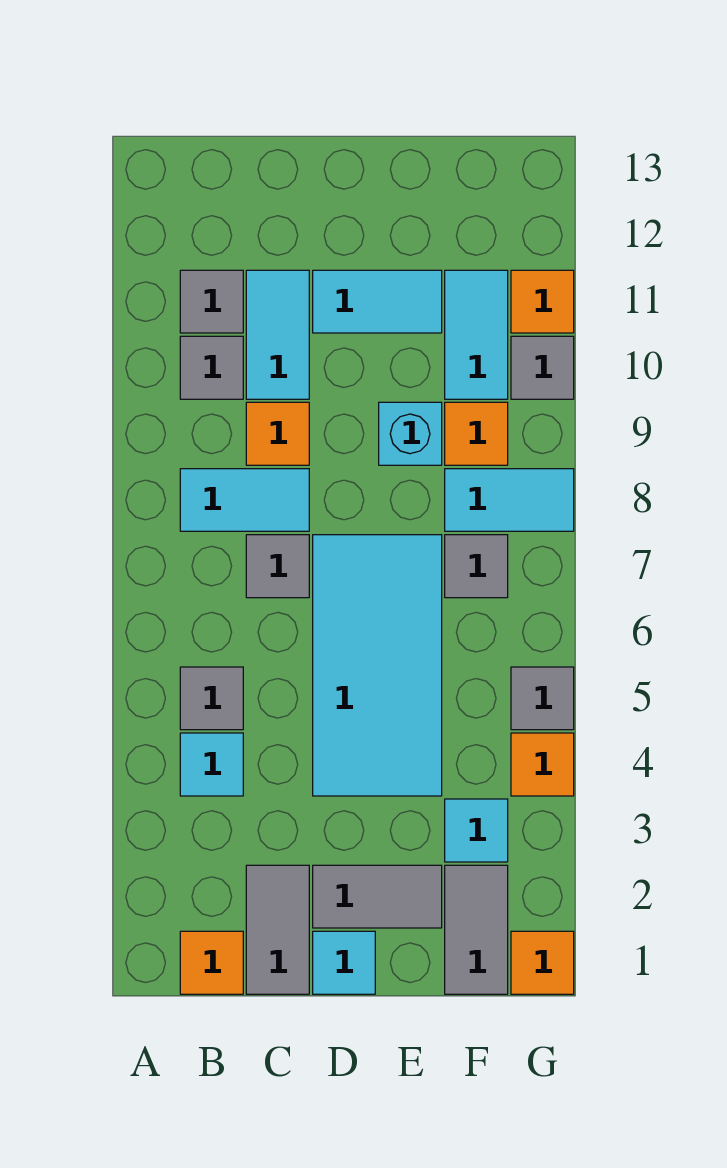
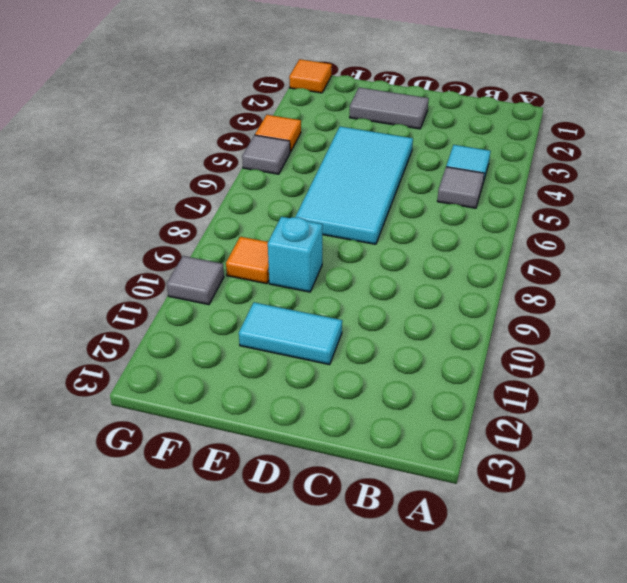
none -> orange tile B1 level 1
none -> cyan tile B8:C8 level 1
none -> grey tile B10 level 1

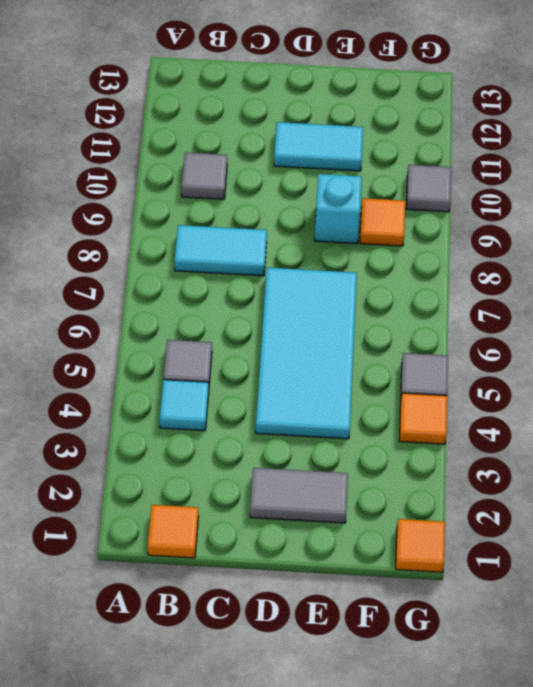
none -> grey tile B11 level 1
none -> grey tile C1:C2 level 1
none -> grey tile C7 level 1

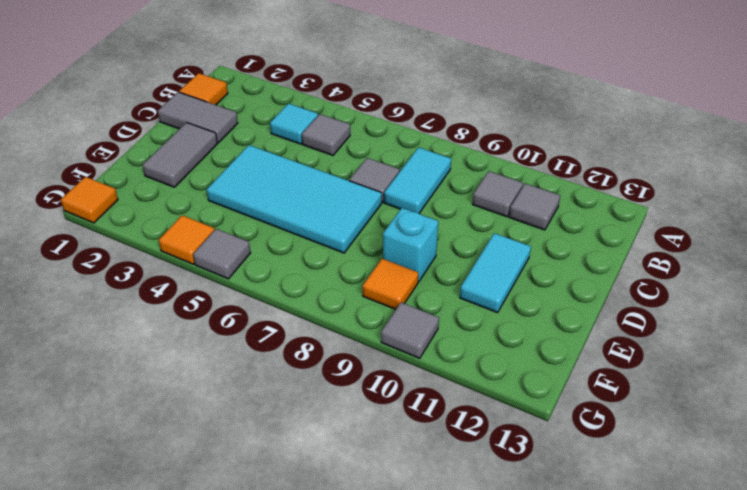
none -> orange tile C9 level 1
none -> cyan tile C10:C11 level 1
none -> cyan tile D1 level 1

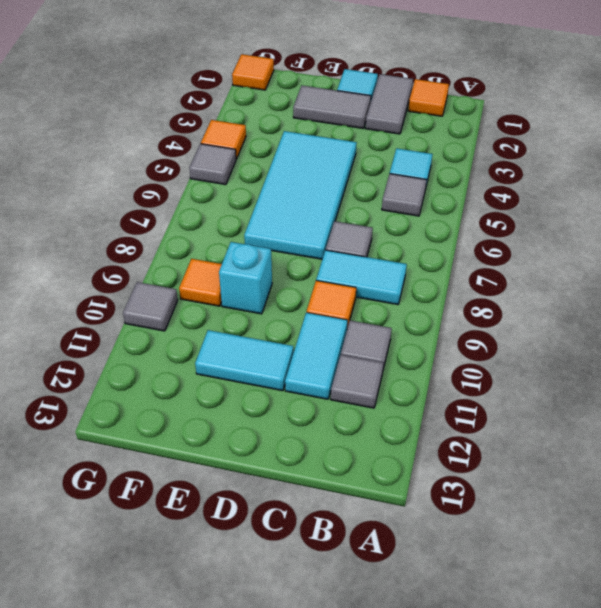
none -> grey tile F1:F2 level 1
none -> cyan tile F3 level 1
none -> grey tile F7 level 1

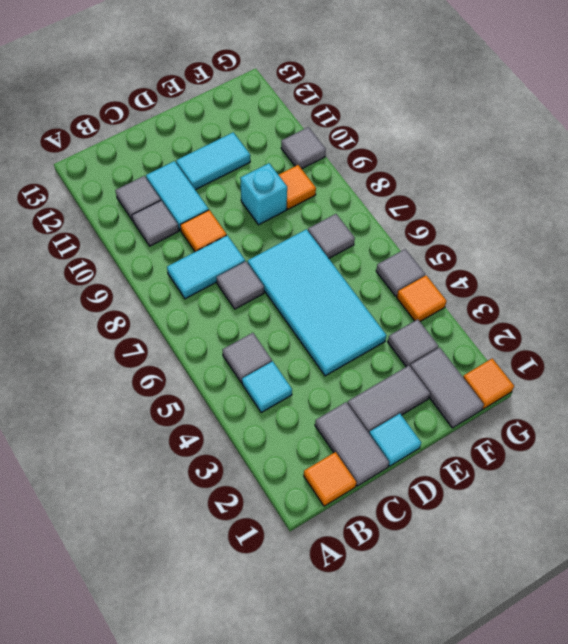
grey tile F3 level 1 -> cyan tile F3 level 1
none -> cyan tile F8:G8 level 1
none -> cyan tile F10:F11 level 1
none -> orange tile G11 level 1

